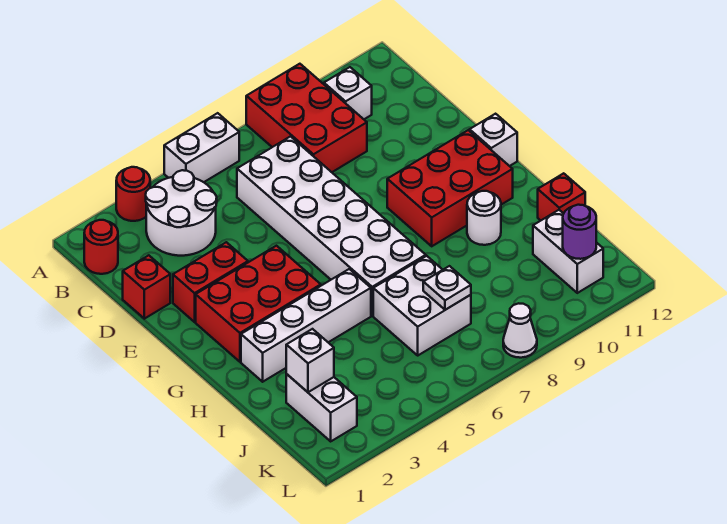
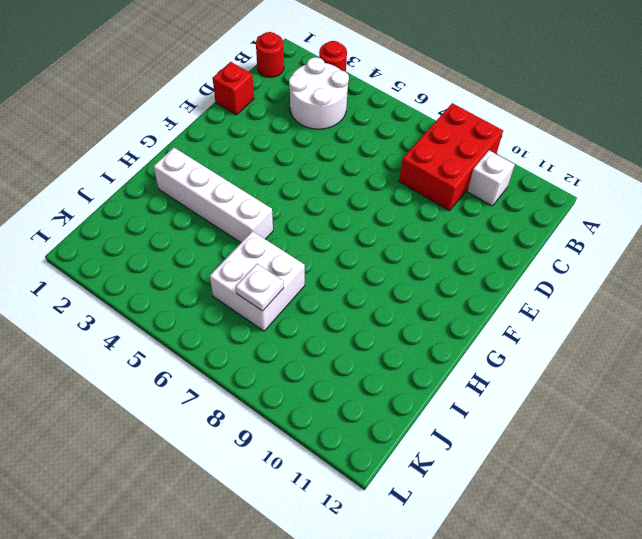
none -> white brick A5:A6 level 1
none -> white brick C6:H7 level 1
none -> red brick E2:E3 level 1

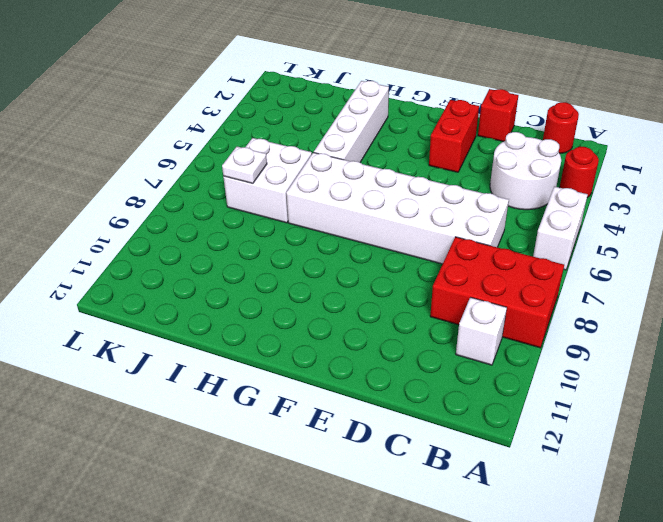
none -> red brick F2:G4 level 1
none -> red brick F9:G11 level 1
none -> white brick F12 level 1

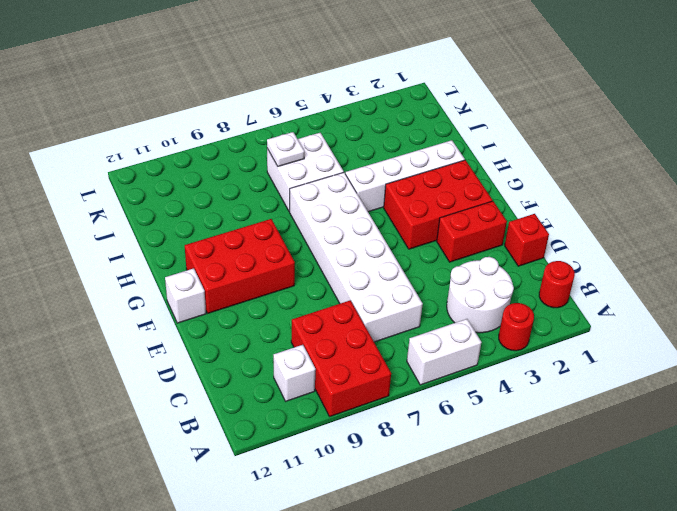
none -> white round brick H10 level 1
none -> red brick I12 level 1
none -> white brick J2:K2 level 1

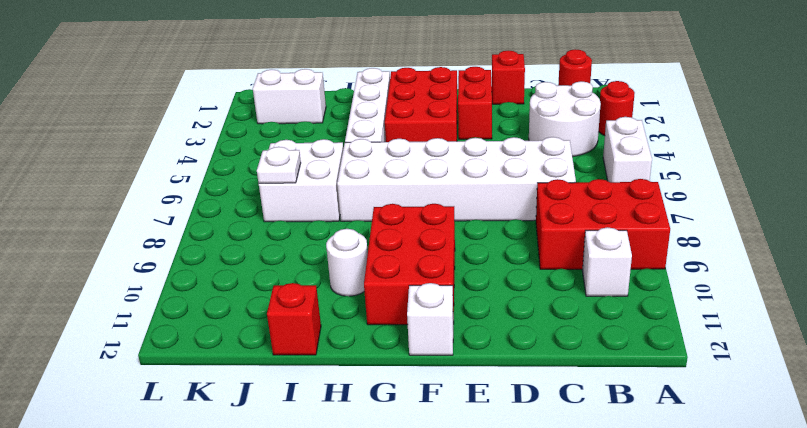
none -> white brick J11:K11 level 1
none -> white cone L8 level 1
none -> white brick J2 level 2

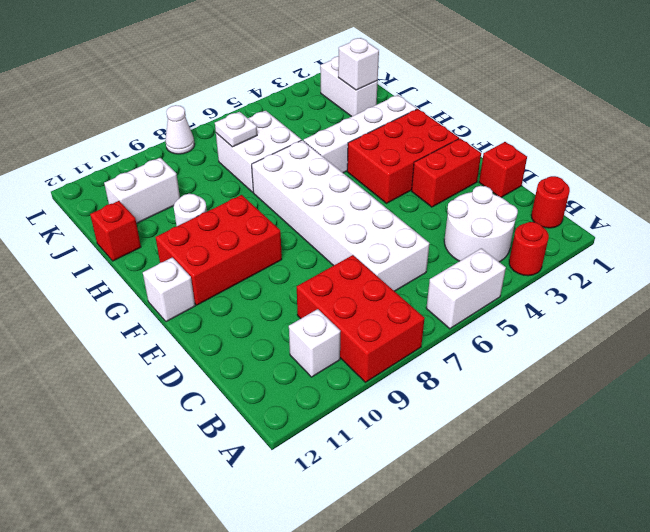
white brick J10:J11 level 1 -> white brick J11:K11 level 1
none -> purple round brick K11 level 2

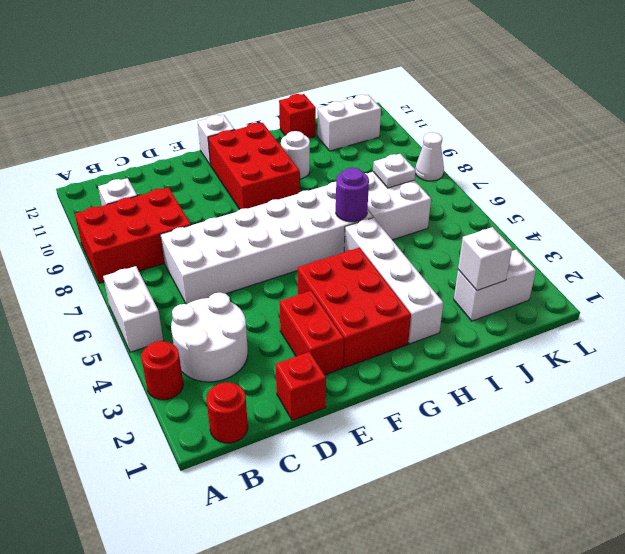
purple round brick H6 level 2 -> purple round brick K11 level 2

